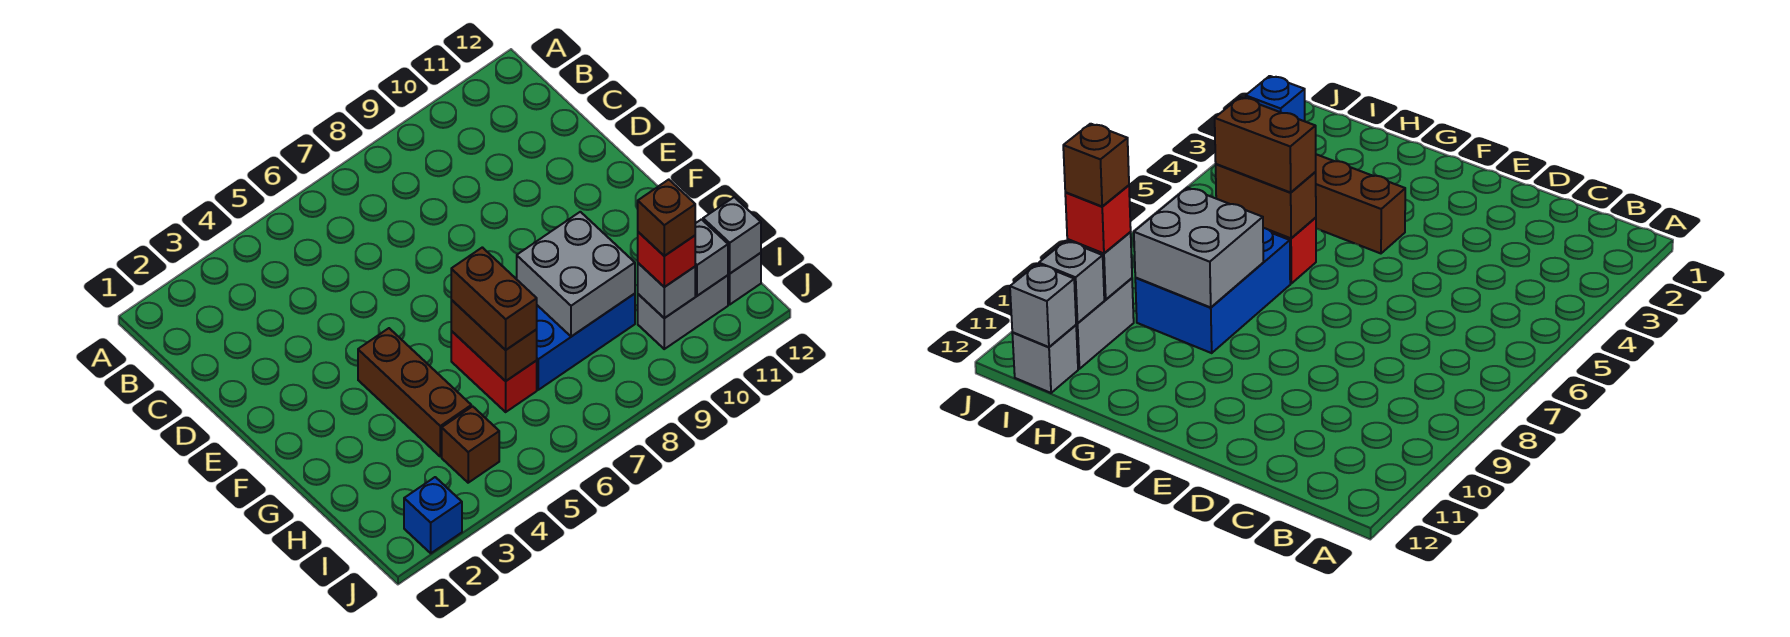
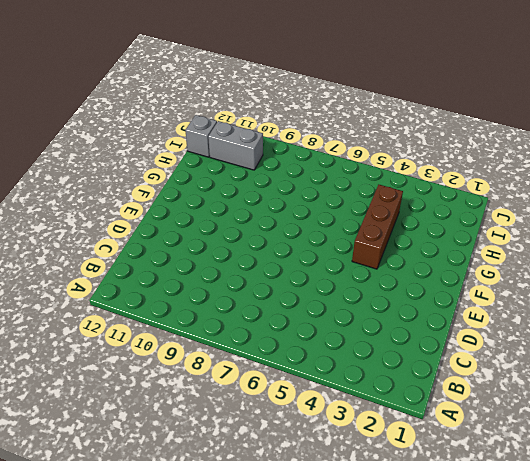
none -> red brick G6:H6 level 1
none -> blue brick G7:H9 level 1
none -> brown brick I4 level 1

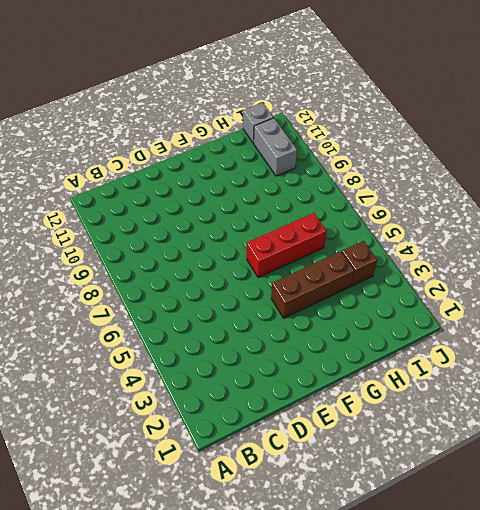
red brick F6:H6 level 1 -> red brick G6:H6 level 1
none -> blue brick G7:H9 level 1
none -> blue brick J2 level 1
none -> brown brick G6:H6 level 2

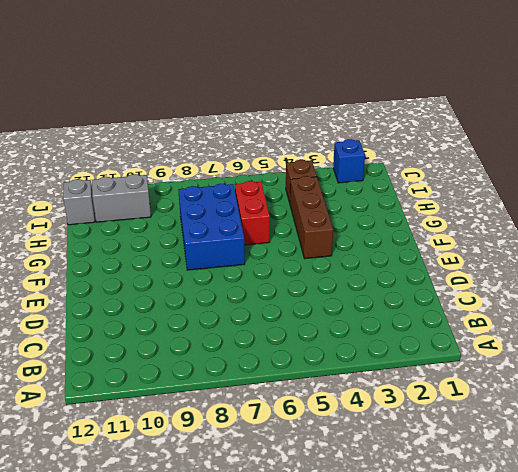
blue brick F7:H8 level 1 -> blue brick G7:H9 level 1
none -> brown brick G6:H6 level 2
none -> grey brick G8:H9 level 2
none -> grey brick I10 level 2

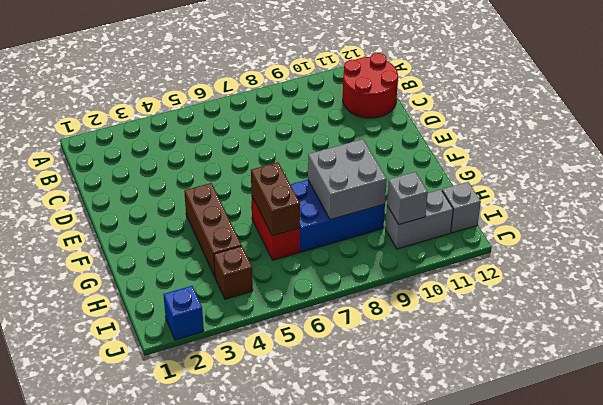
red round brick B11:C12 level 1 -> none
none -> grey brick I11 level 2
none -> grey brick I12 level 2
none -> brown brick G6:H6 level 3

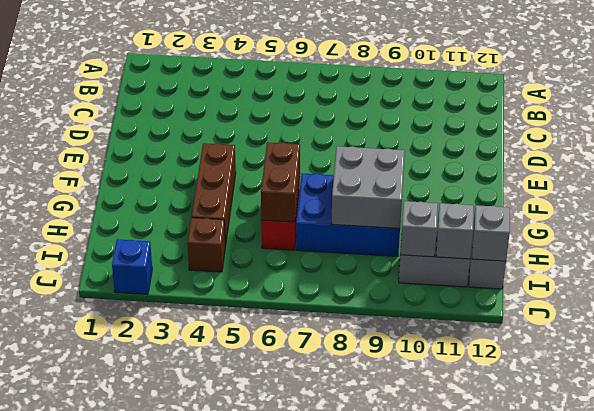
none -> brown brick G6:H6 level 3
none -> red brick I10 level 3
none -> brown brick I10 level 4

